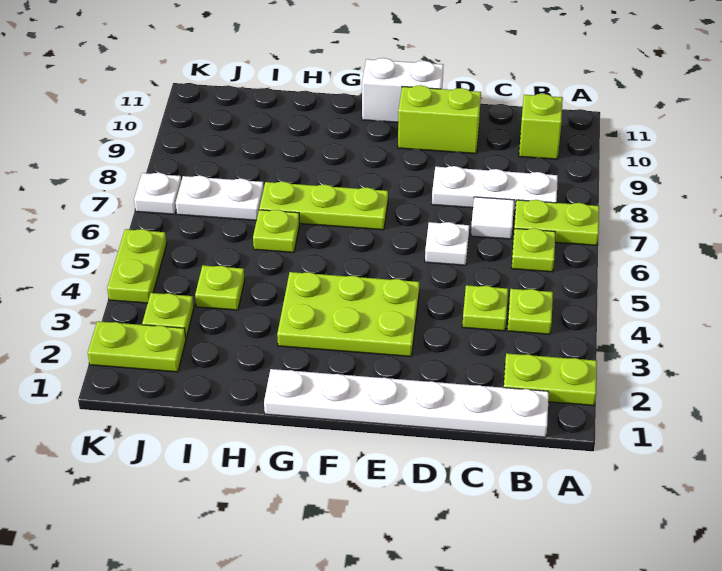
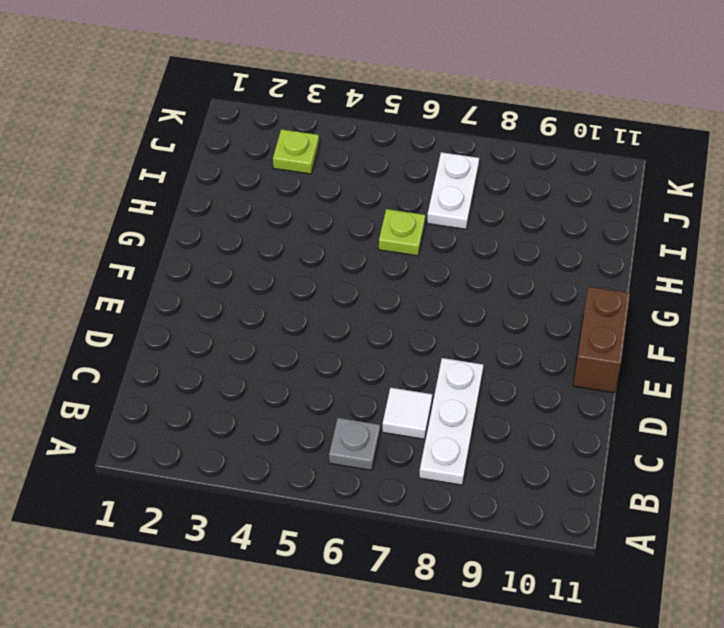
grey plate B6 level 1 -> lime plate B6 level 1
brown brick E11:F11 level 1 -> white brick E11:F11 level 1
none -> lime plate A2:B2 level 1
none -> lime plate A7:B7 level 1
none -> white plate B1:G1 level 1

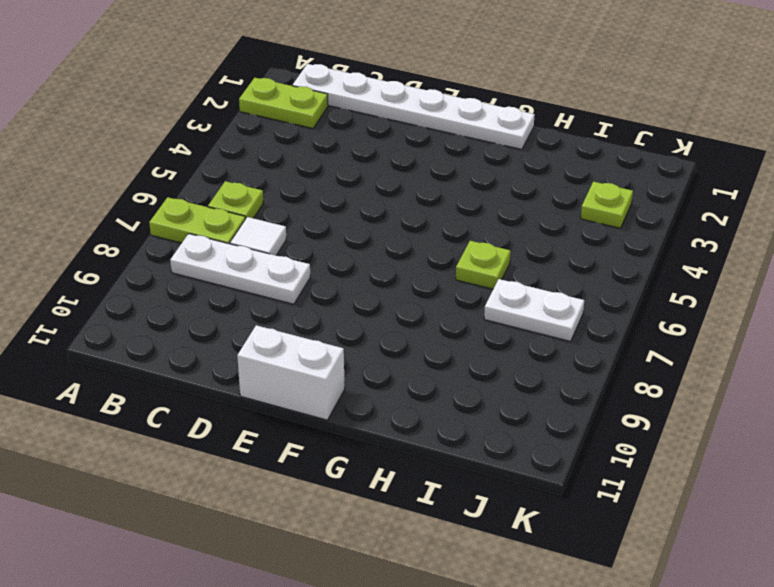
none -> lime plate B4 level 1
none -> lime brick B10 level 1
none -> lime plate C4 level 1

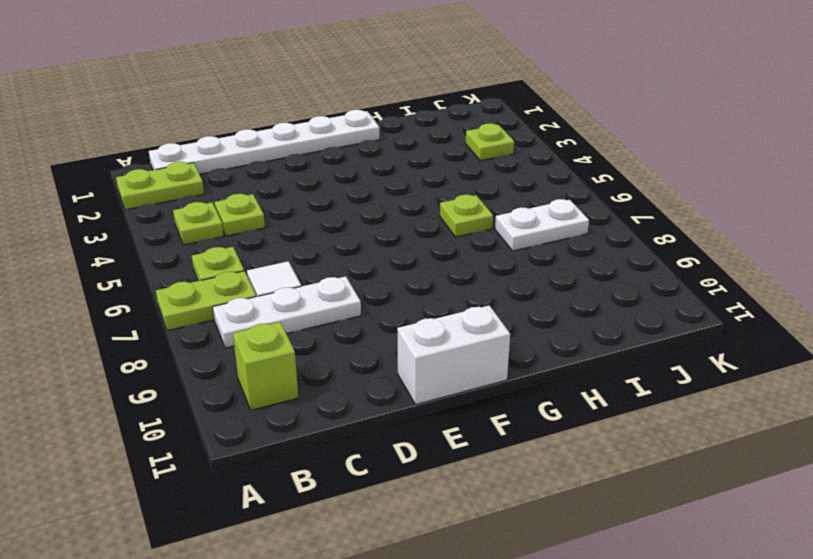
none -> white plate D6 level 1
none -> lime brick D10:E10 level 1
none -> lime plate E3:G4 level 1

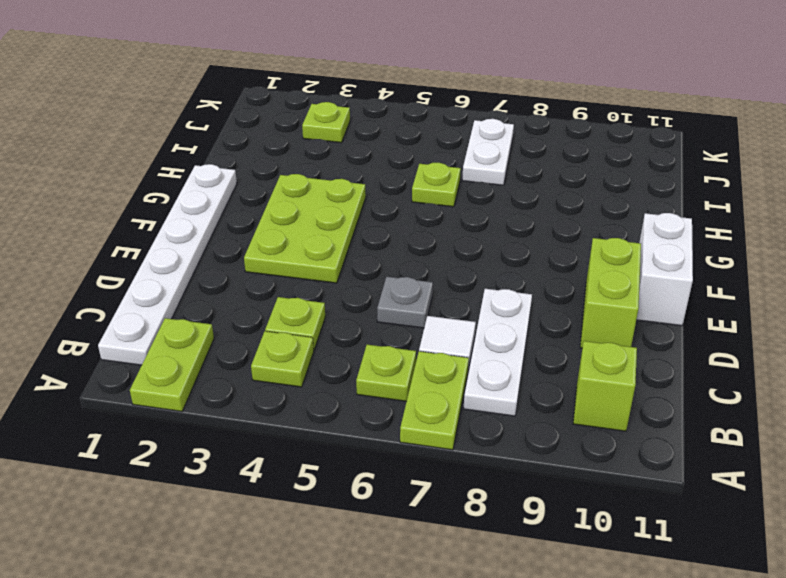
grey plate D6 level 1 -> white plate D6 level 1
none -> lime plate F7:H7 level 1
none -> lime plate I4 level 1
none -> lime plate J2:K2 level 1

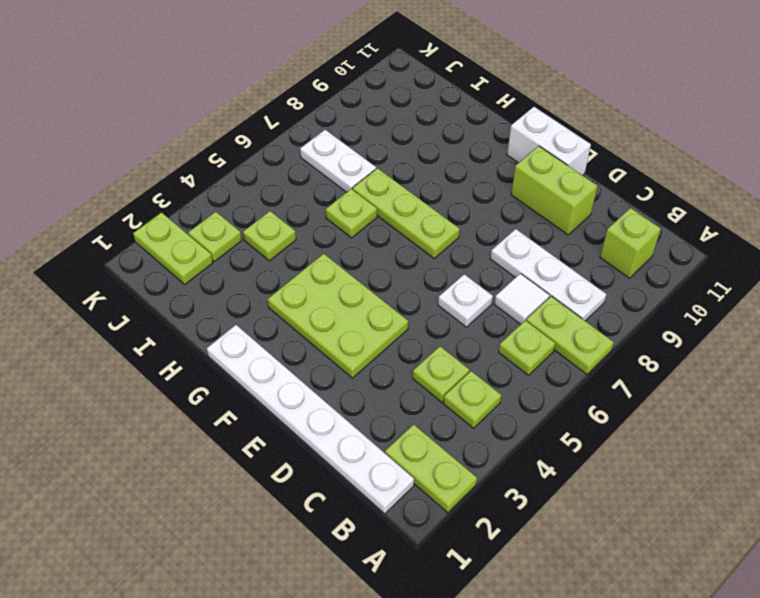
none -> lime plate K4:K5 level 1
none -> white plate K7 level 1

